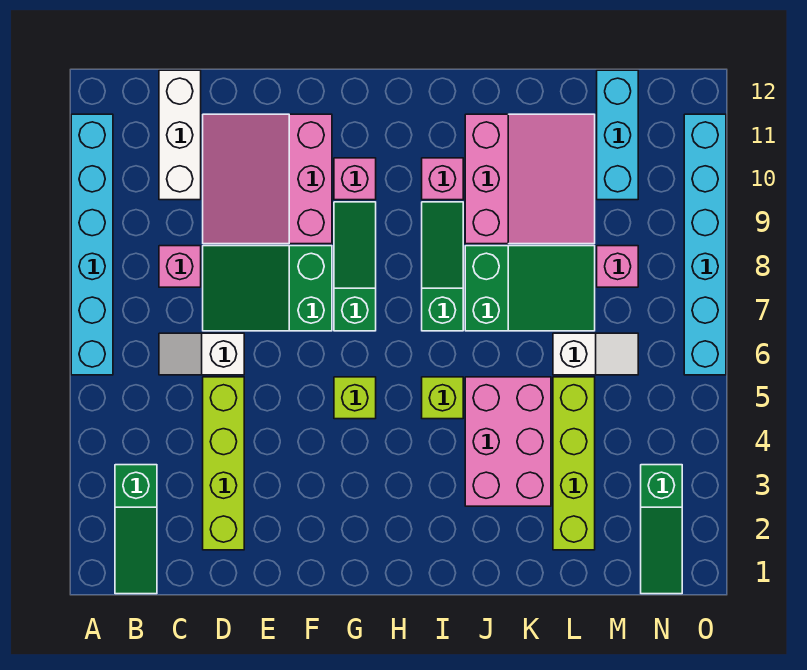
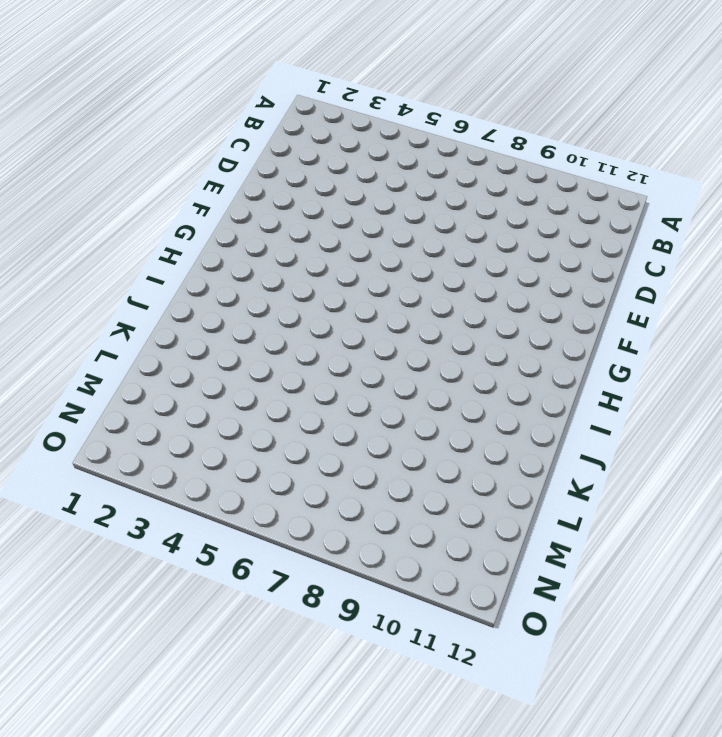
none -> cyan brick A6:A11 level 1
none -> green slope B1:B3 level 1 top 3
none -> white slope C6:D6 level 1 top D

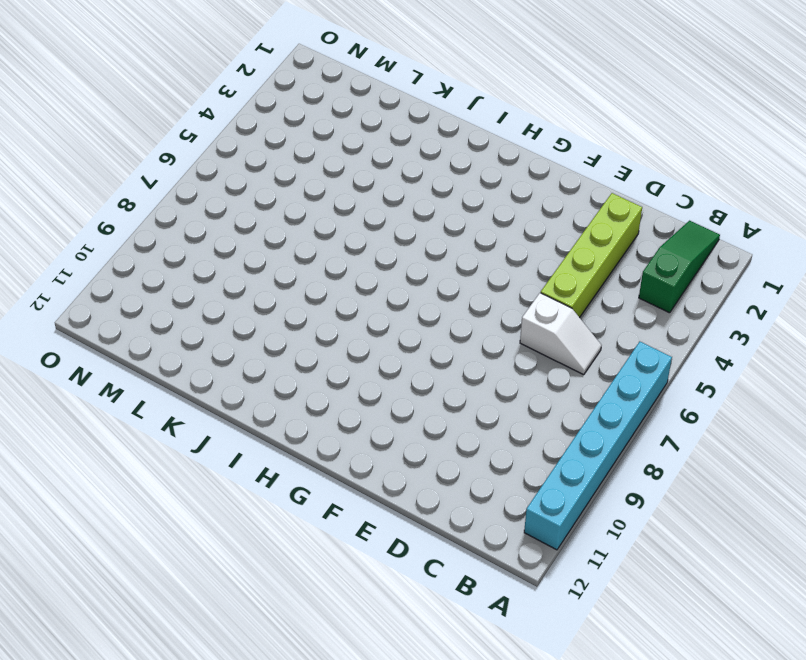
none -> pink brick C8 level 1
none -> white brick C10:C12 level 1
none -> green slope D7:F8 level 1 top F

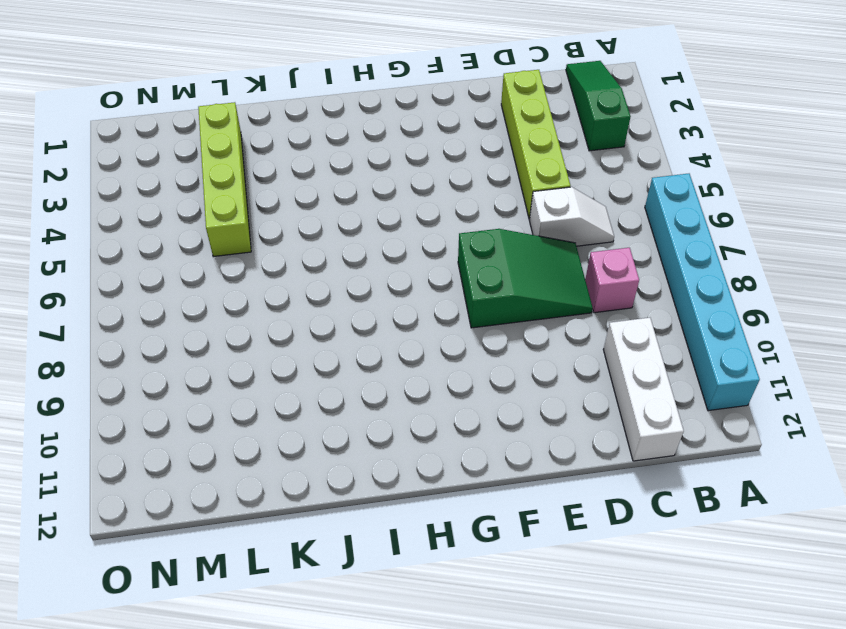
none -> pink slope D9:F11 level 1 top F
none -> lime brick G5 level 1
none -> green slope G7:G9 level 1 top 7

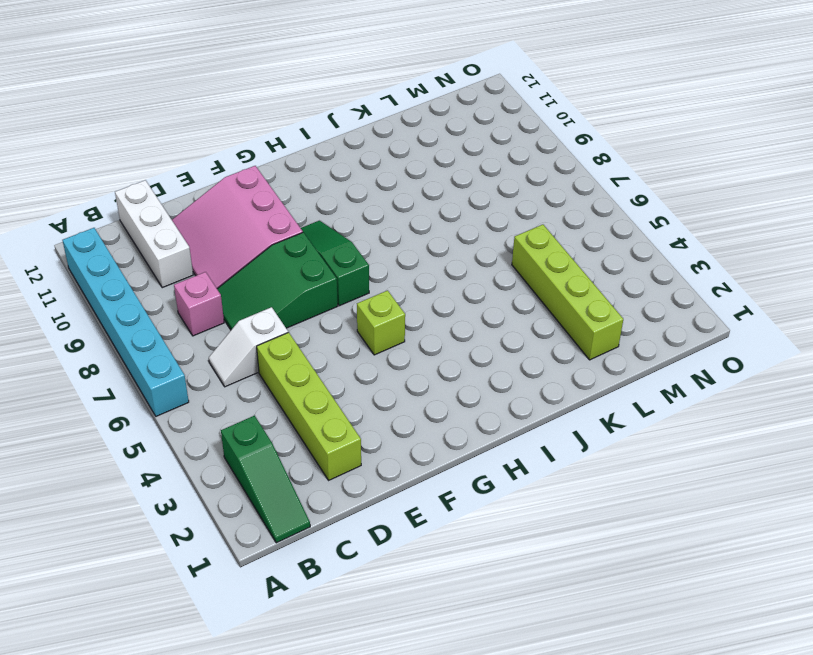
none -> pink brick G10 level 1
none -> lime brick I5 level 1
none -> green slope I7:I9 level 1 top 7

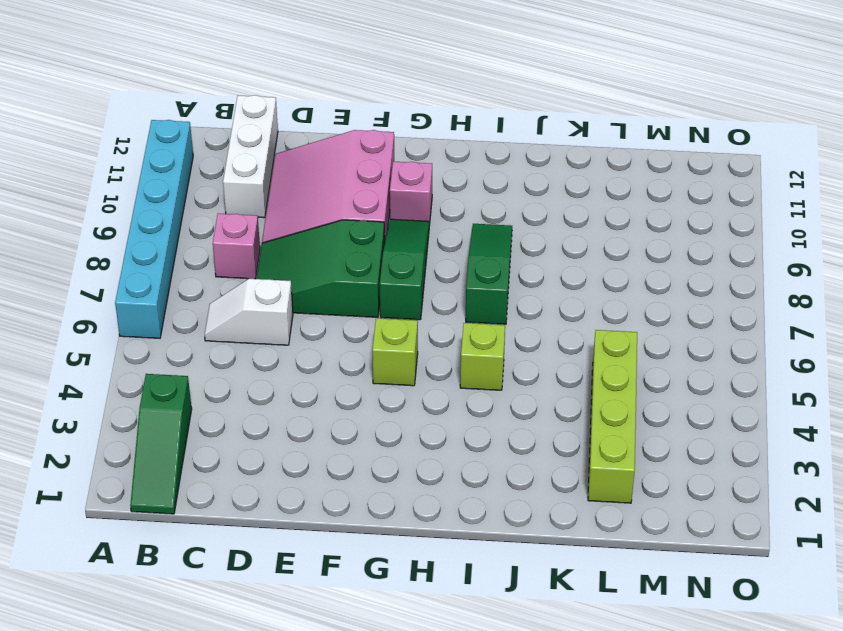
none -> lime brick D2:D5 level 1
none -> pink brick I10 level 1
none -> pink brick J3:K5 level 1

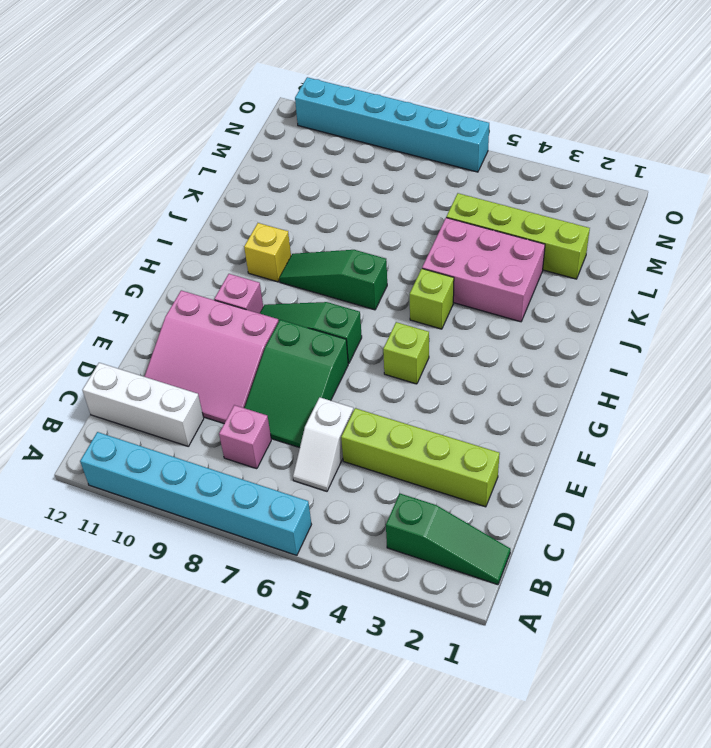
yellow brick I10 level 1 -> pink brick I10 level 1
none -> green slope J7:L8 level 1 top J
none -> pink slope J9:L11 level 1 top J
none -> white slope L6:M6 level 1 top L

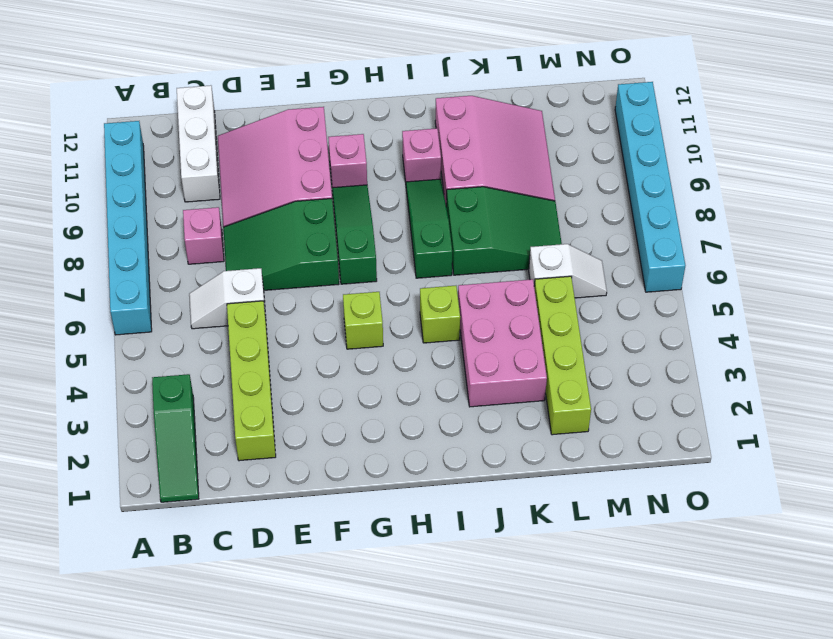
none -> pink brick M8 level 1
none -> cyan brick M10:M12 level 1
none -> green slope N1:N3 level 1 top 3

